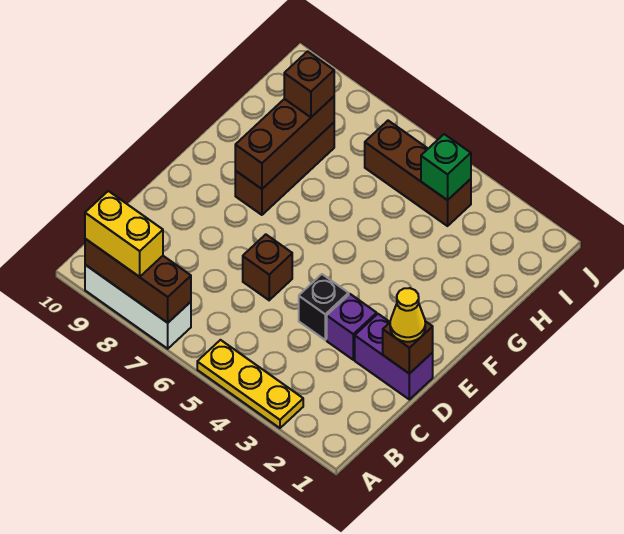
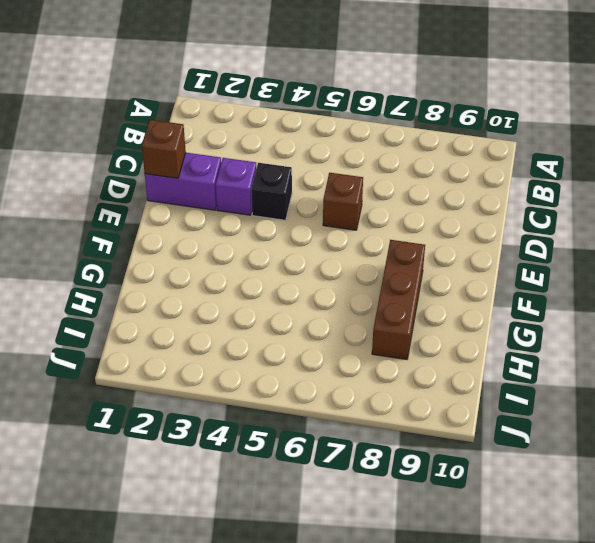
none -> yellow plate A3:A5 level 1
none -> white brick A7:A9 level 1
none -> brown brick I4:I6 level 1

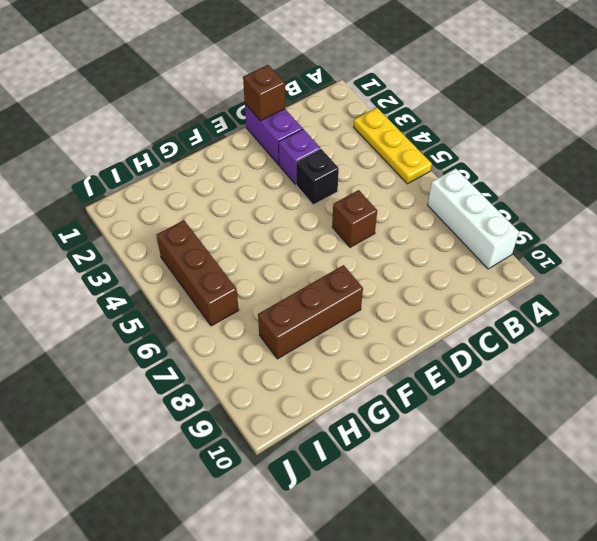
none -> brown brick A7:A9 level 2
none -> brown brick F8:H8 level 2
none -> green brick I4 level 2

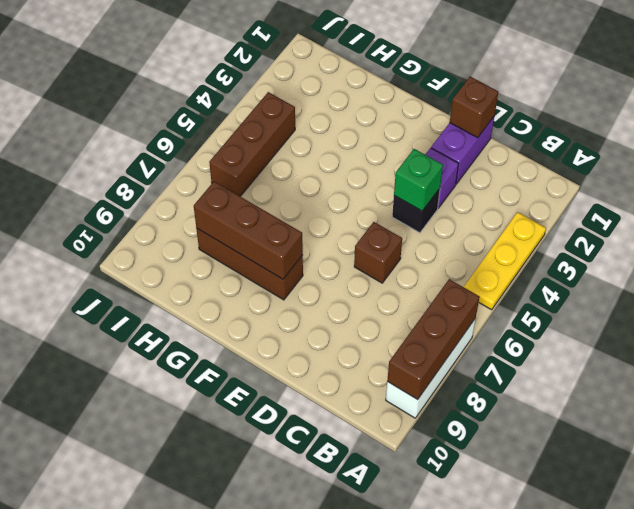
green brick D4 level 2 -> green brick I4 level 2
none -> yellow brick A8:A9 level 3
none -> yellow cone D1 level 3
none -> brown brick H8 level 3

